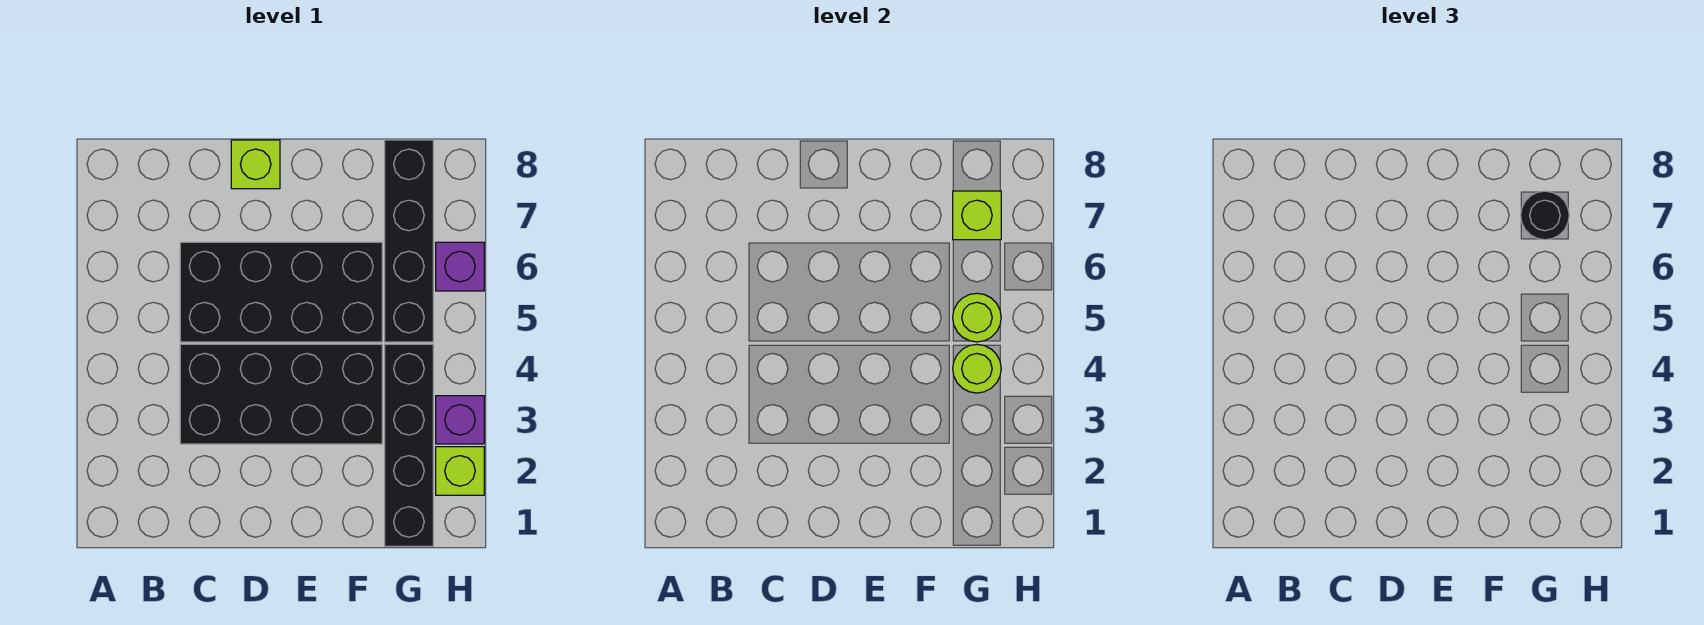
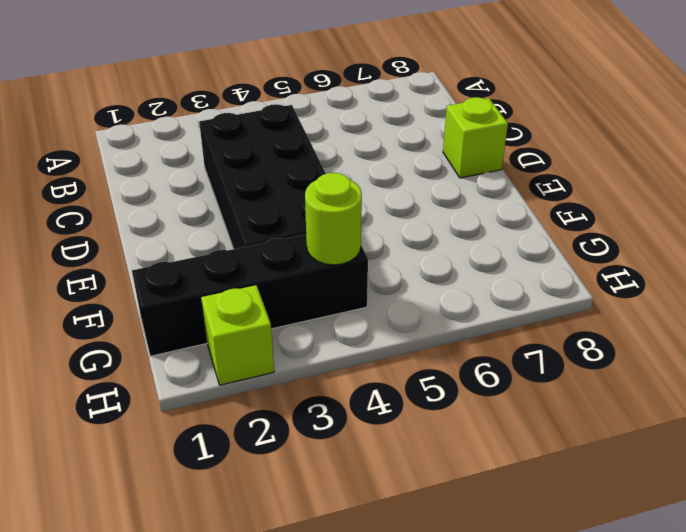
none -> black brick C5:F6 level 1
none -> black brick G5:G8 level 1
none -> purple brick H3 level 1

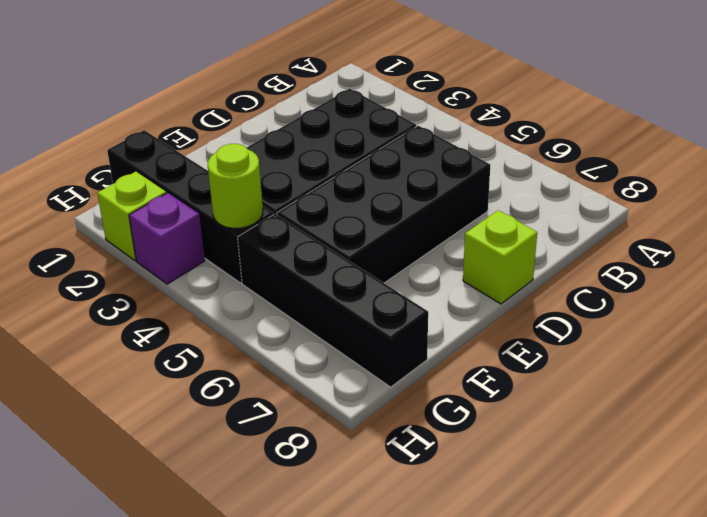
none -> purple brick H6 level 1
none -> lime round brick G5 level 2
none -> lime brick G7 level 2

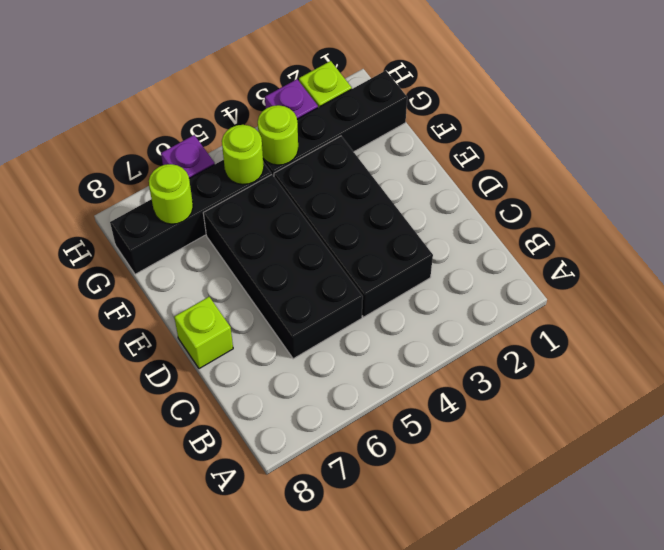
lime round brick G7 level 2 -> lime brick G7 level 2
none -> black round brick G7 level 3

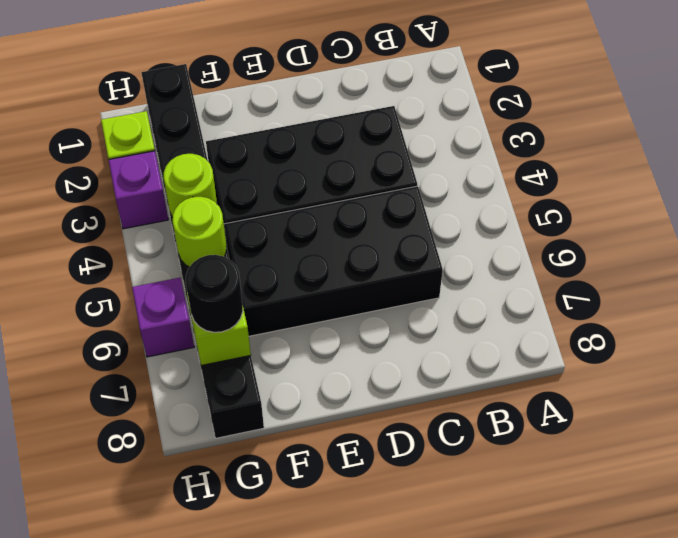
none -> lime brick D8 level 1

